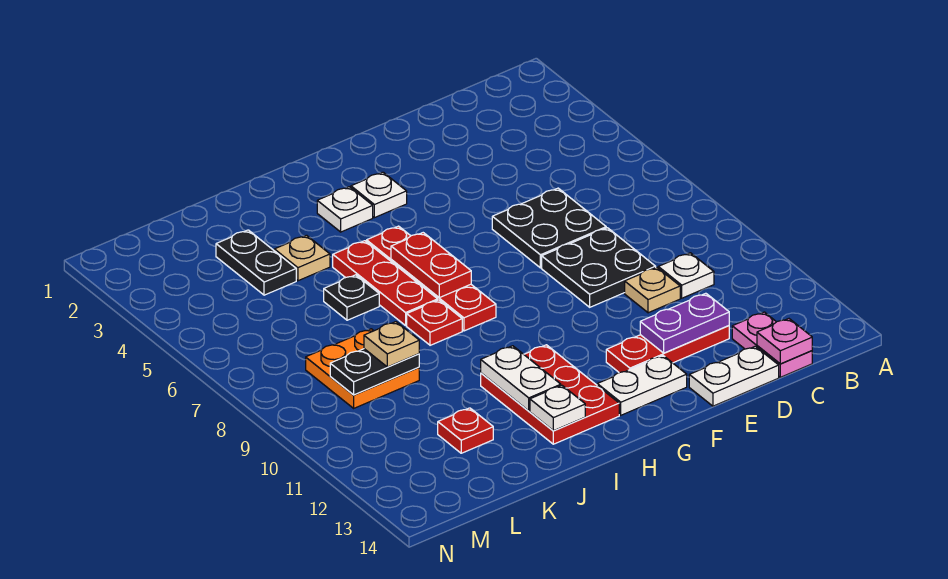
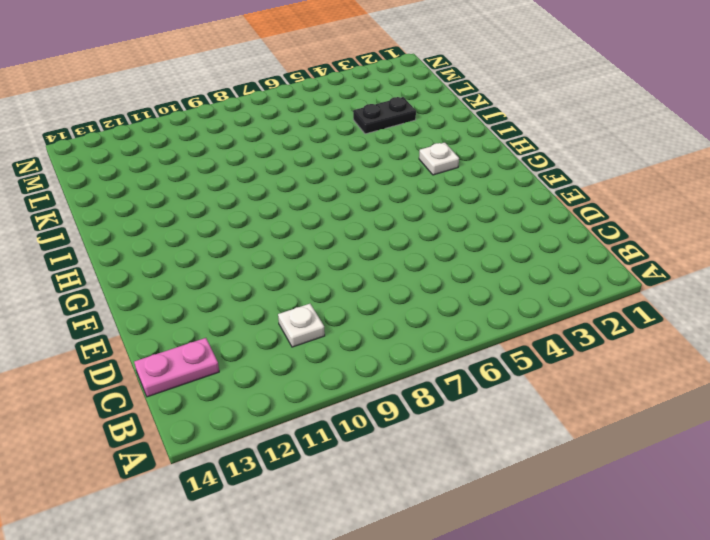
none -> black plate D6:E7 level 1
none -> black plate D8:E9 level 1
none -> tan plate D10 level 1

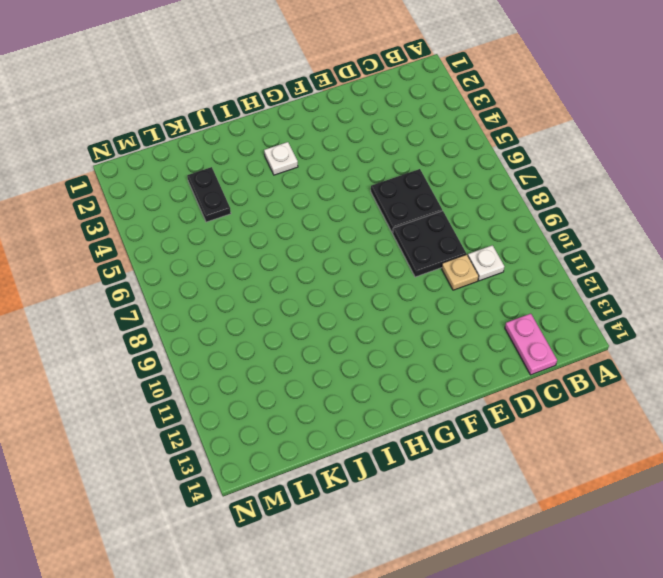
none -> red plate D12:F12 level 1
none -> white plate D14:E14 level 1
none -> white plate F13:G13 level 1

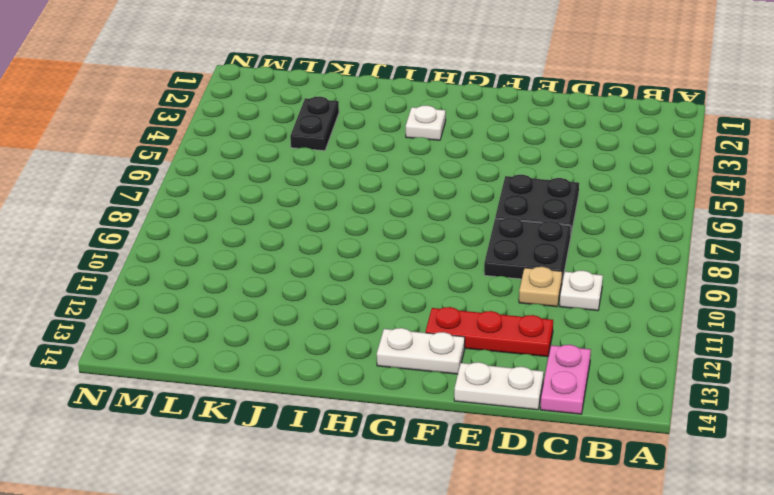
none -> white plate G3 level 1
none -> red plate H5:H8 level 1
none -> red plate H11:I13 level 1

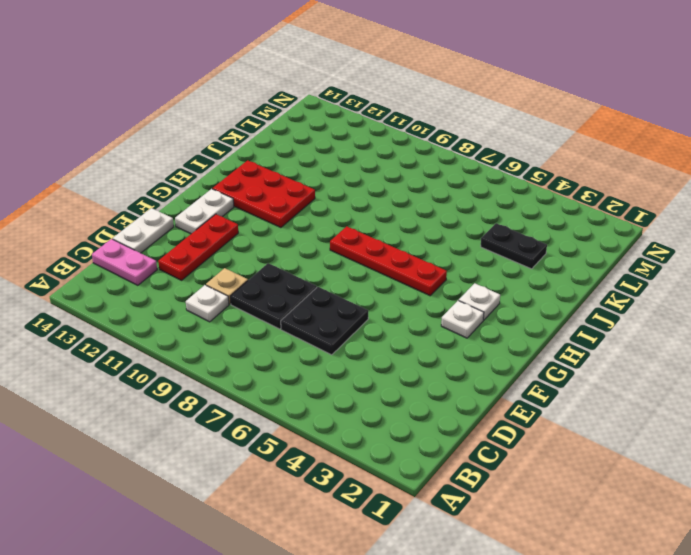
none -> red plate I5:I7 level 1
none -> red plate I8 level 1
none -> tan plate J4 level 1

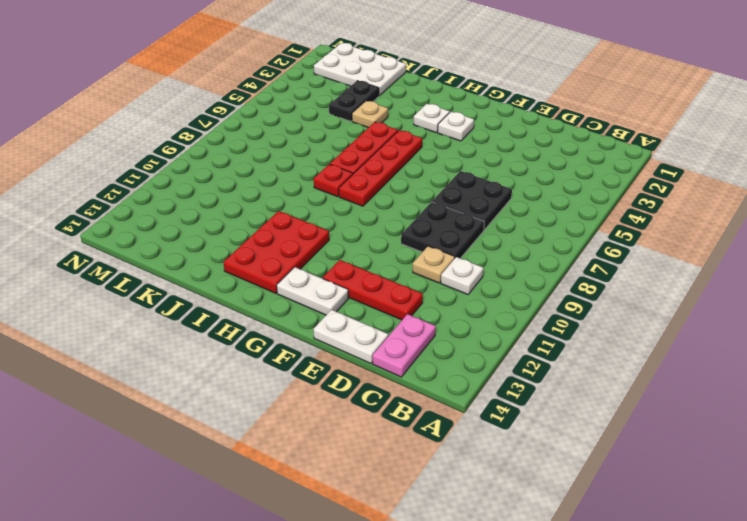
white plate K1:M2 level 1 -> none
none -> black plate J6 level 1
none -> orange plate K8:L9 level 1
none -> red plate K12 level 1

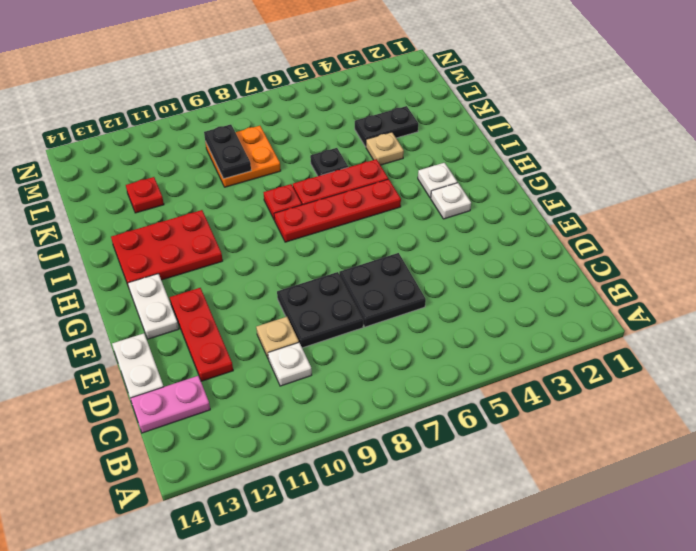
none -> pink plate C14 level 2
none -> purple plate D12:E12 level 2
none -> red plate H6:H7 level 2

